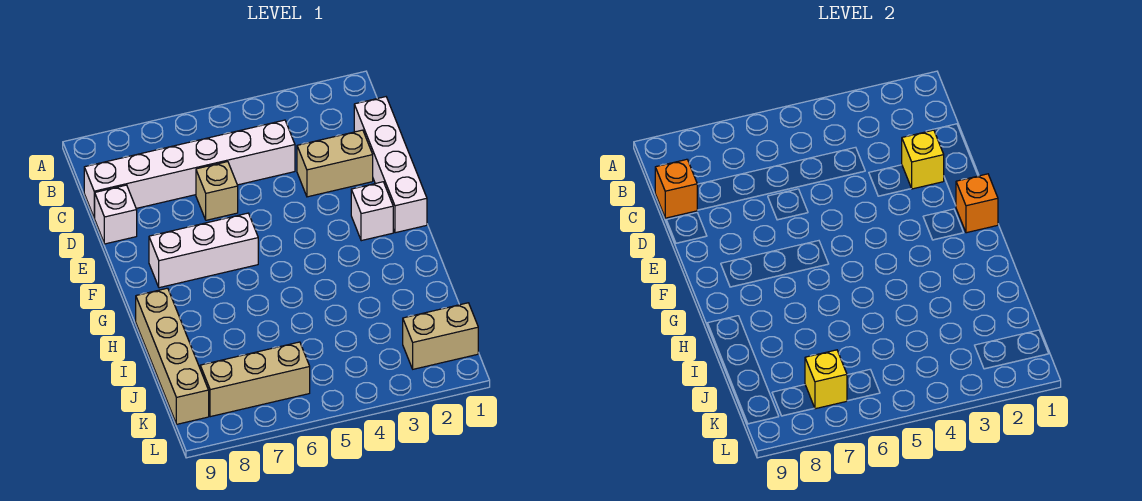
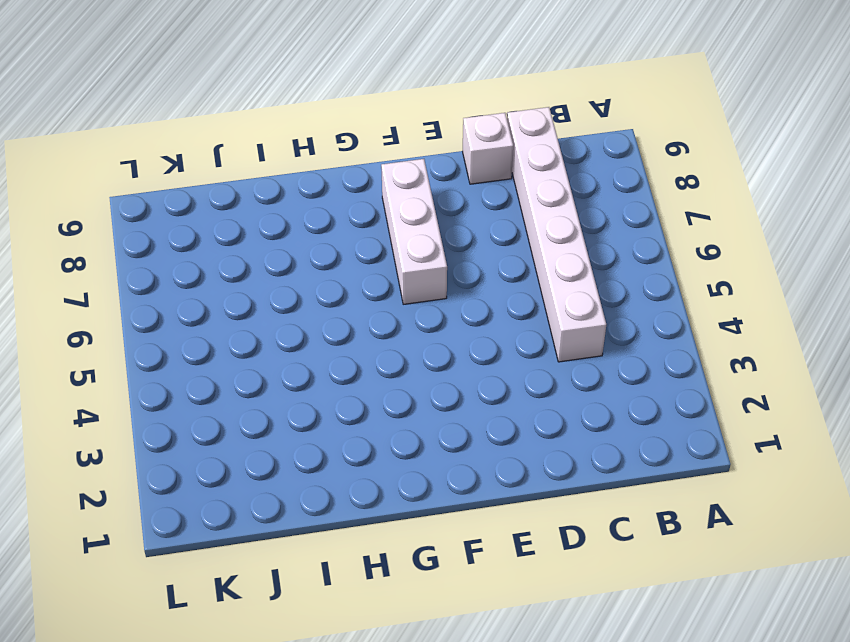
none -> white brick C1:F1 level 1
none -> tan brick D2:D3 level 1
none -> tan brick D6 level 1

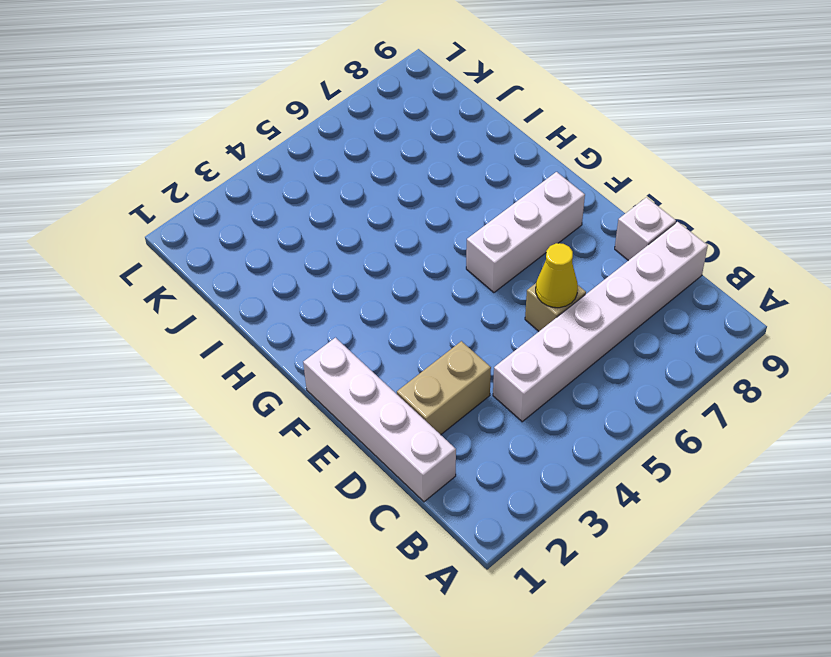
yellow cone D6 level 2 -> none
none -> white brick F2 level 1
none -> tan brick H9:K9 level 1
none -> tan brick K1:K2 level 1

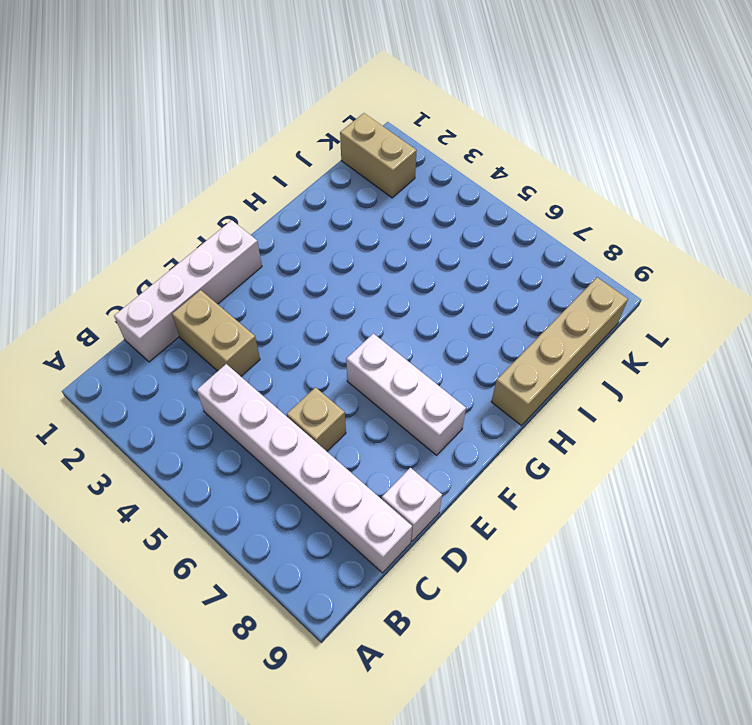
none -> white brick F2 level 1
none -> tan brick K6:K8 level 1
none -> orange brick C9 level 2

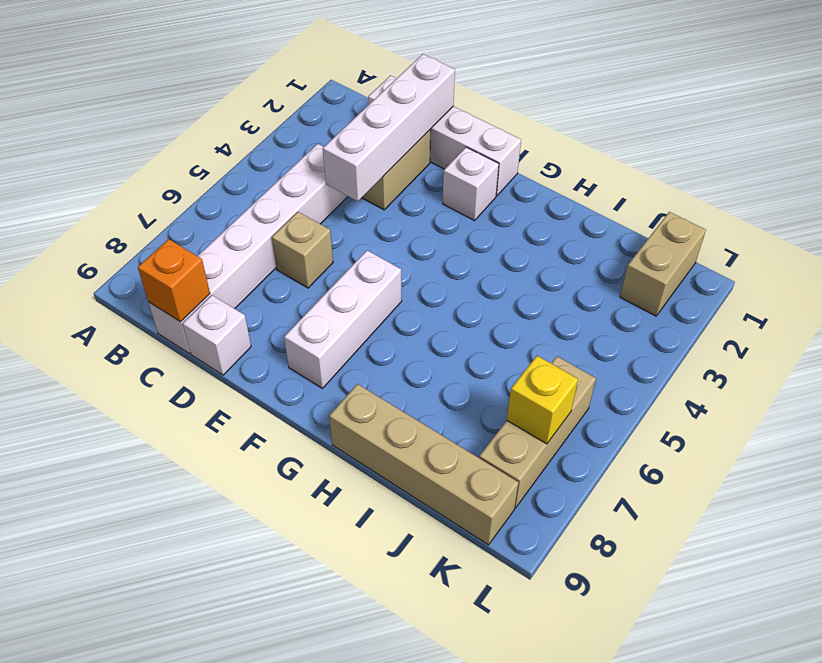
white brick D1:D4 level 2 -> yellow brick D2 level 2
none -> orange brick F1 level 2

